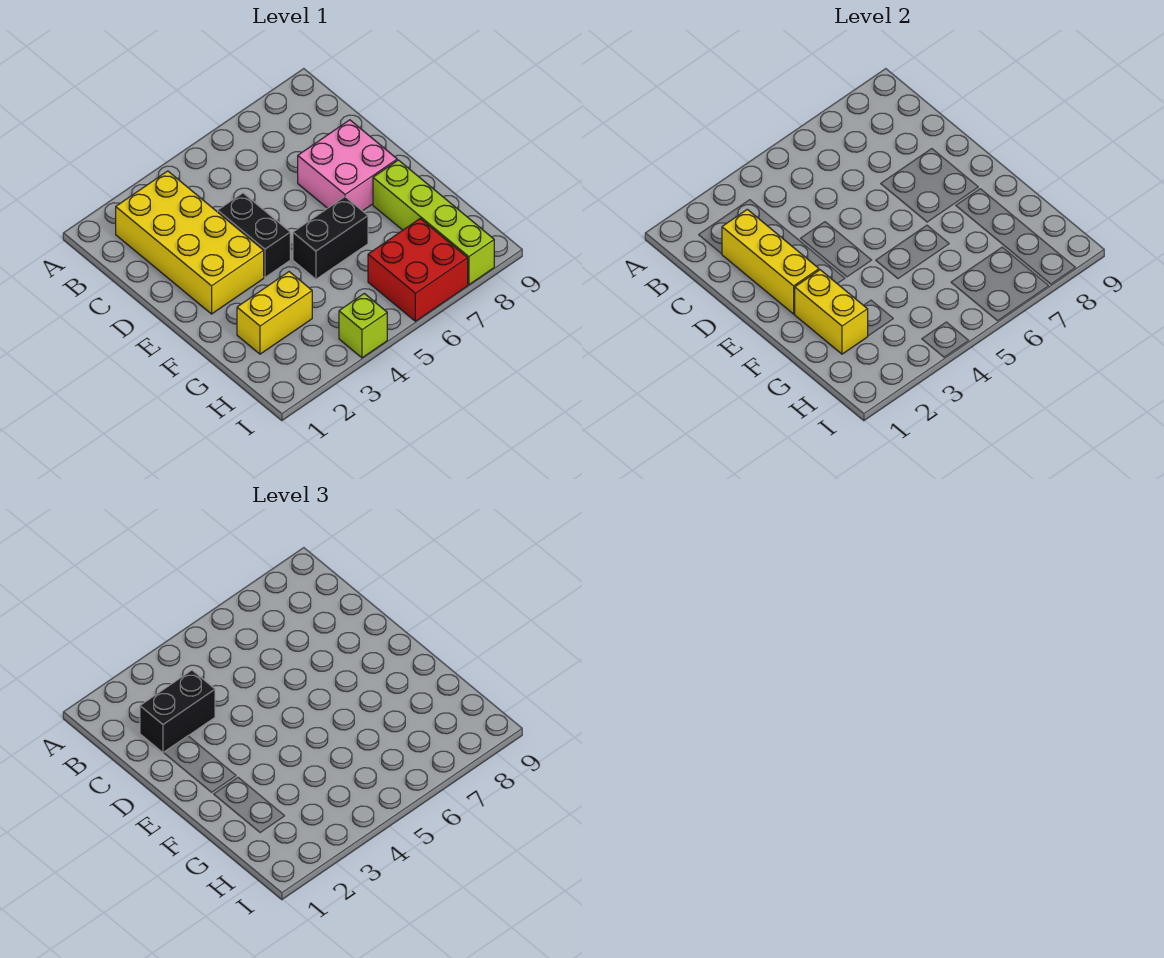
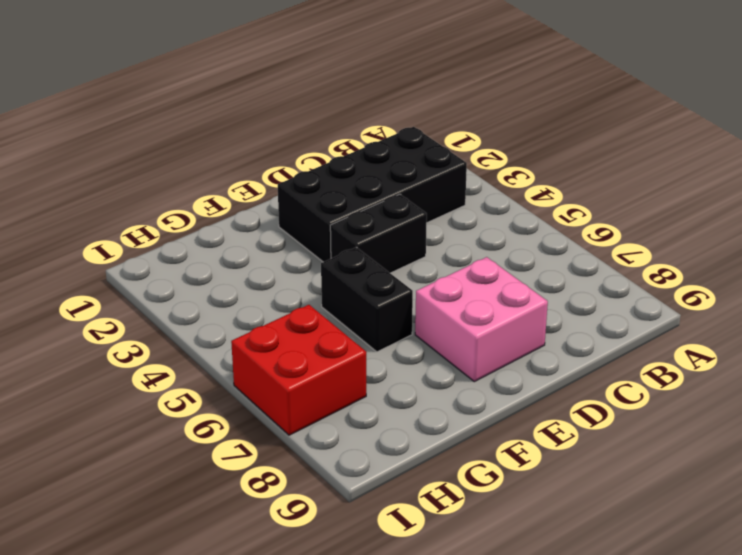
black brick B2:E3 level 1 -> yellow brick B2:E3 level 1
none -> lime brick F8:I8 level 1
none -> yellow brick G2:G3 level 1

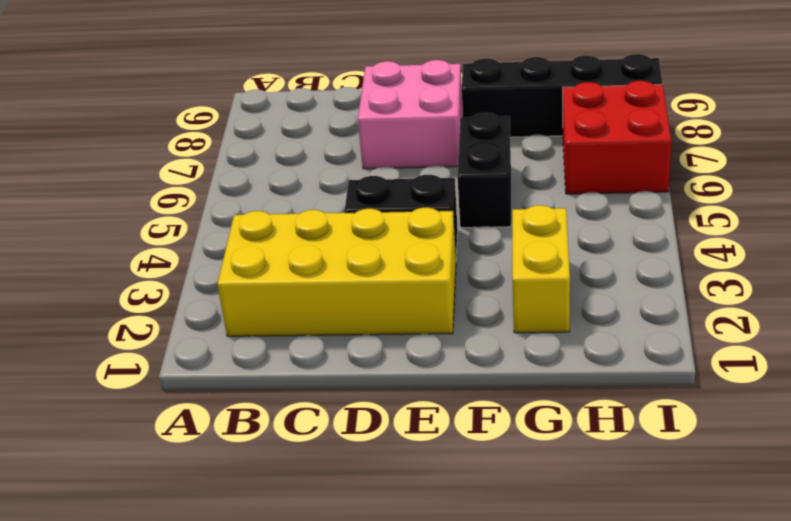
black brick F8:I8 level 1 -> lime brick F8:I8 level 1
none -> lime brick I4 level 1
none -> yellow brick C2:E2 level 2

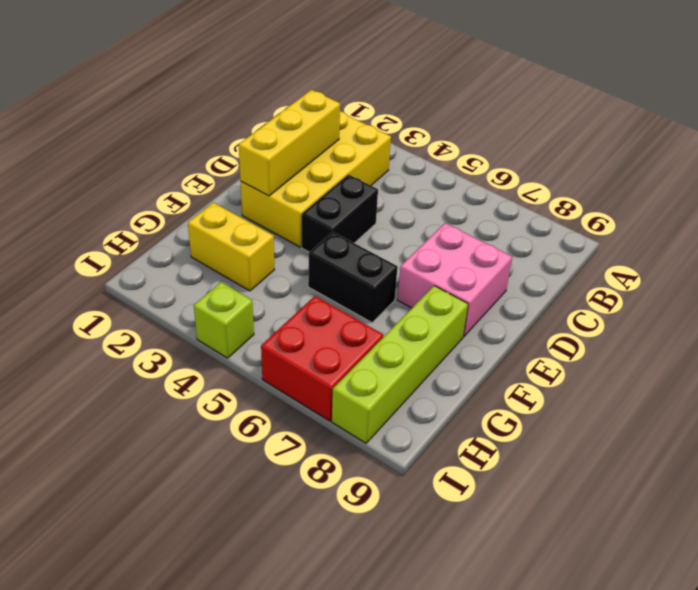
none -> yellow brick F2:G2 level 2
none -> black brick C2:C3 level 3

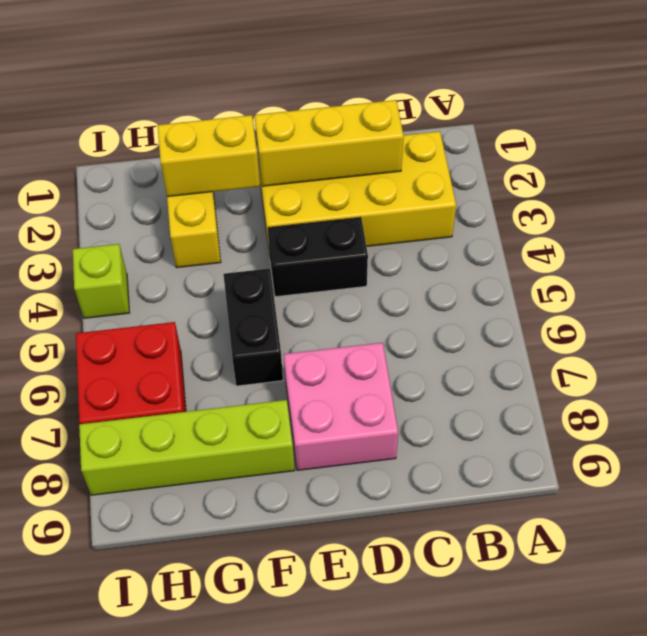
none -> black brick C2:C3 level 3

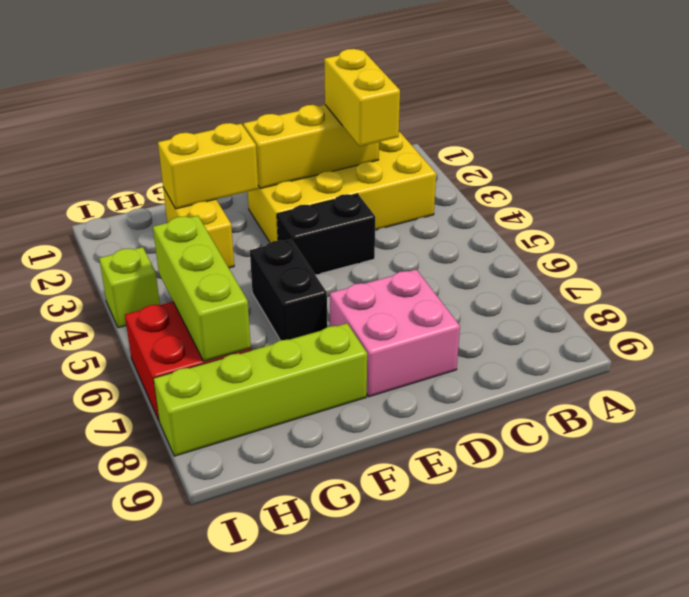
yellow brick C2:C3 level 3 -> black brick C2:C3 level 3
lime brick H5:H7 level 2 -> none

